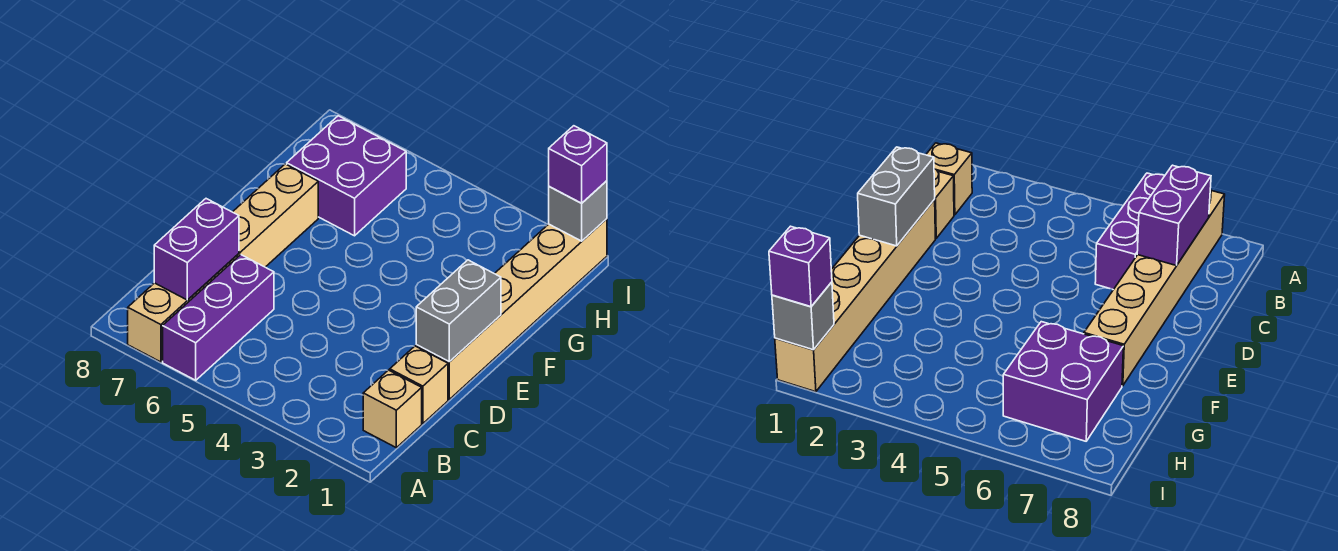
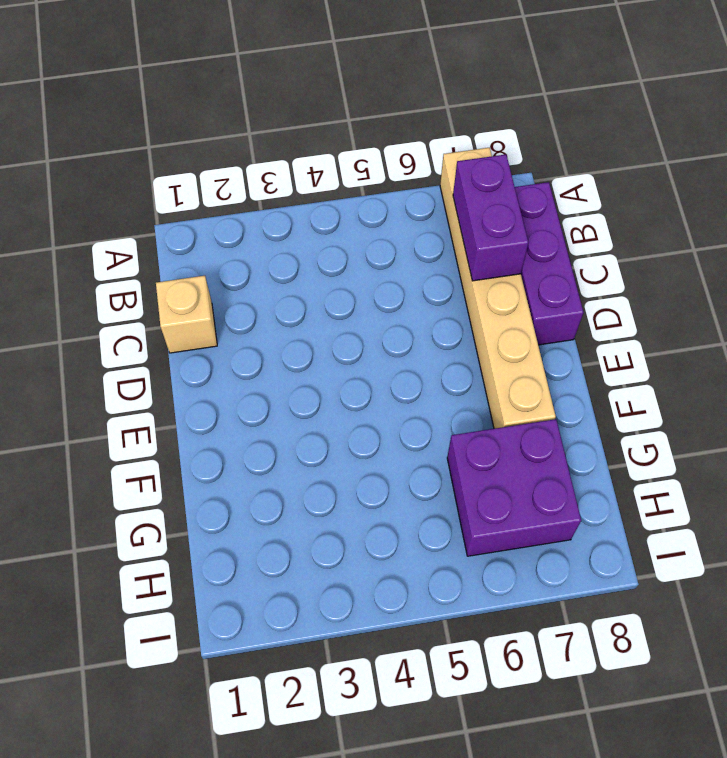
purple brick B8:D8 level 1 -> purple brick A6:C6 level 1
none -> tan brick B1 level 1
none -> tan brick D1:I1 level 1

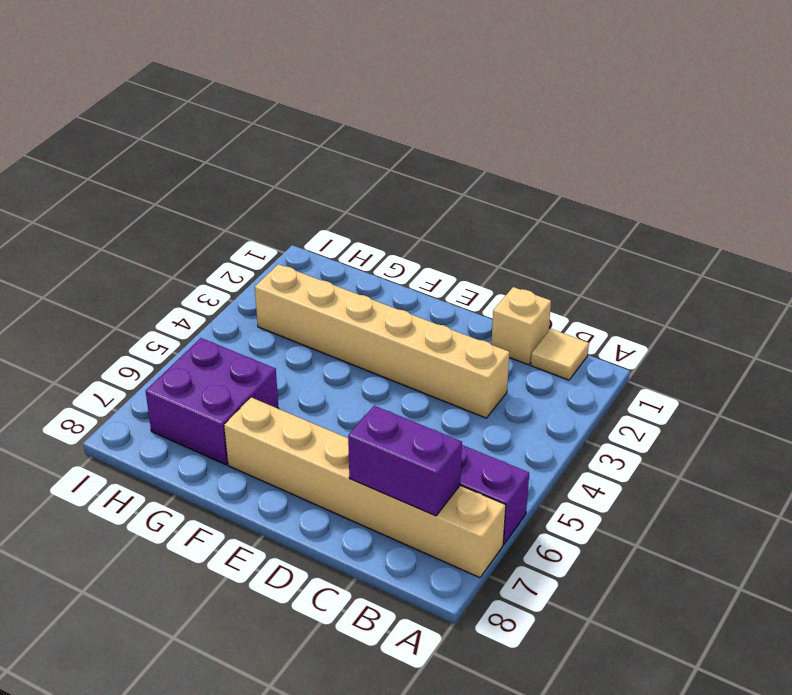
tan tile B1 level 1 -> tan brick B1 level 1
tan brick C3:H3 level 1 -> tan brick D1:I1 level 1
none -> grey brick D1:E1 level 2
none -> grey brick I1 level 2

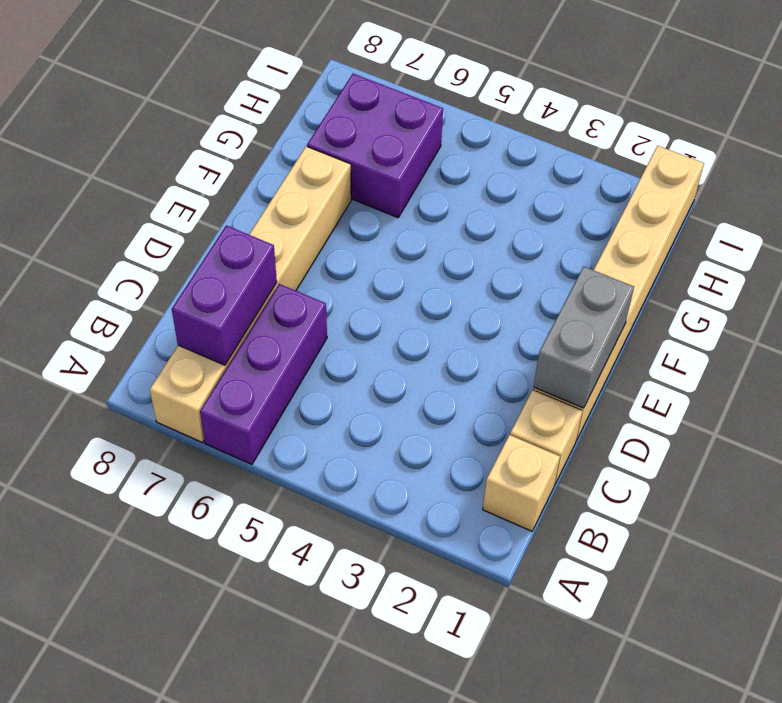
none -> grey brick I1 level 2
none -> purple brick I1 level 3

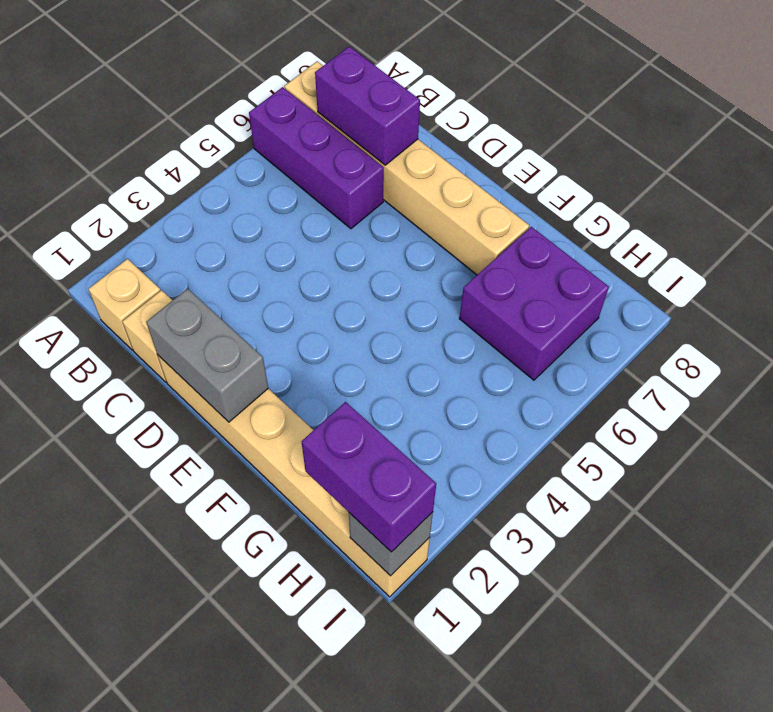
purple brick H1:I1 level 3 -> purple brick I1 level 3

